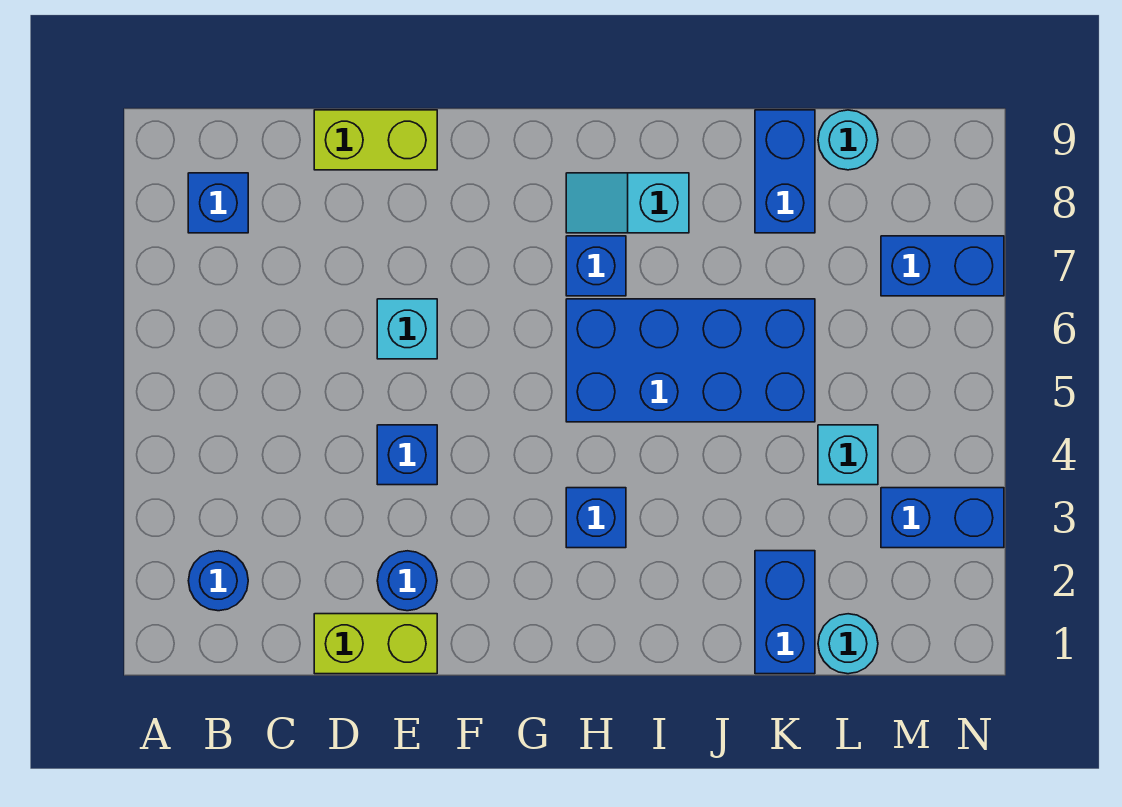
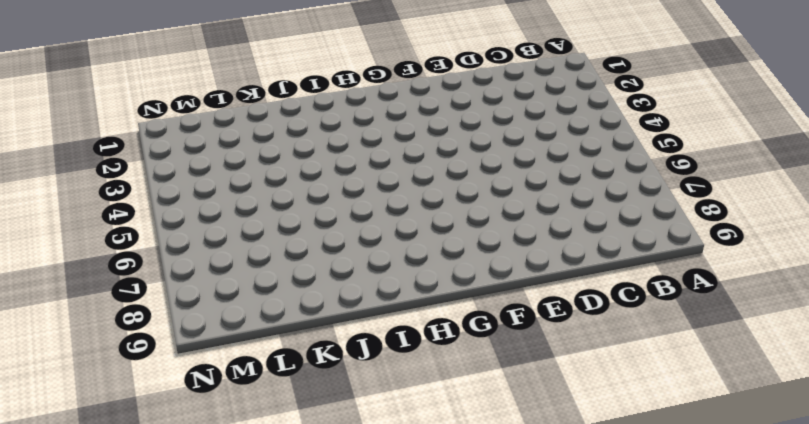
none -> blue round brick B2 level 1
none -> blue brick B8 level 1
none -> lime brick D1:E1 level 1

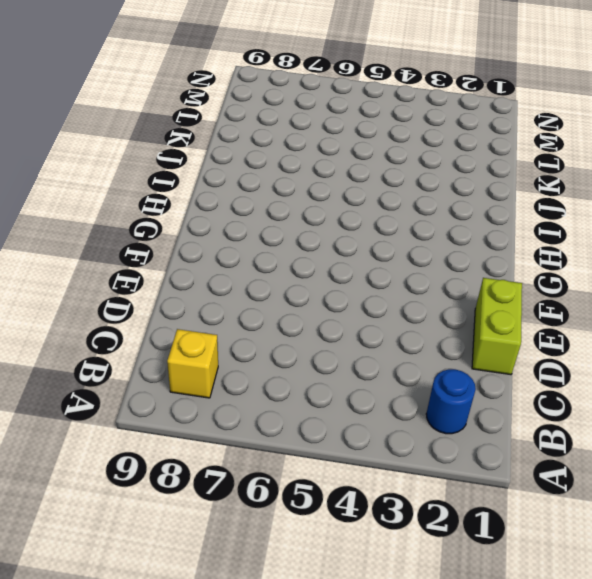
yellow brick B8 level 1 -> blue brick B8 level 1
none -> lime brick D9:E9 level 1
none -> blue round brick E2 level 1
none -> blue brick E4 level 1

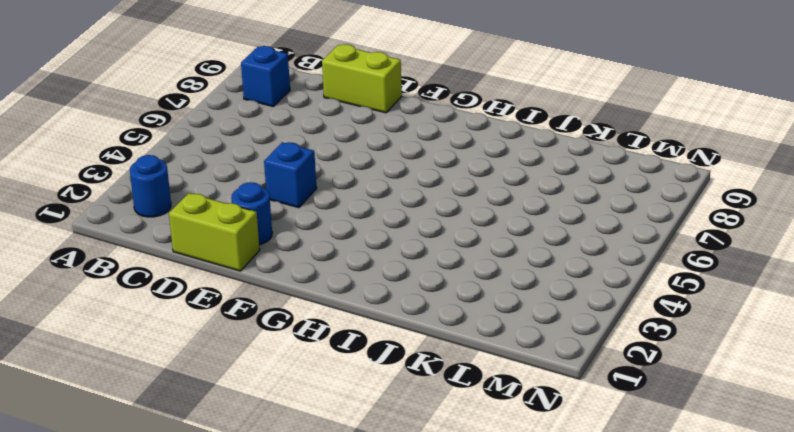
none -> cyan brick E6 level 1
none -> blue brick H3 level 1
none -> blue brick H5:K6 level 1

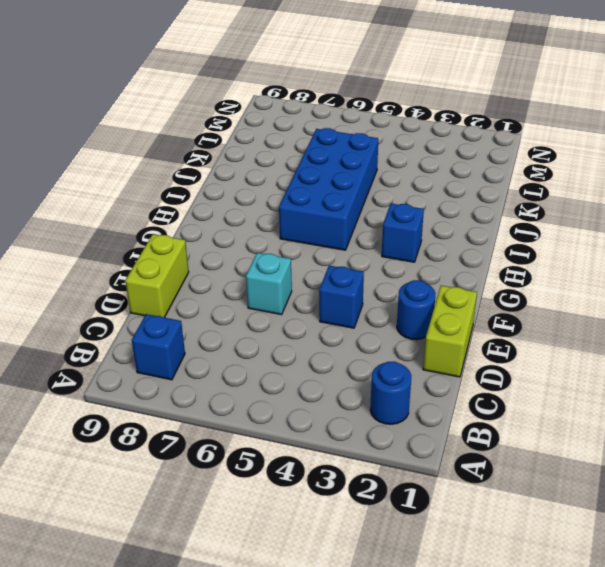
none -> blue brick H7 level 1
none -> cyan slope H8:I8 level 1 top I
none -> blue brick K1:K2 level 1

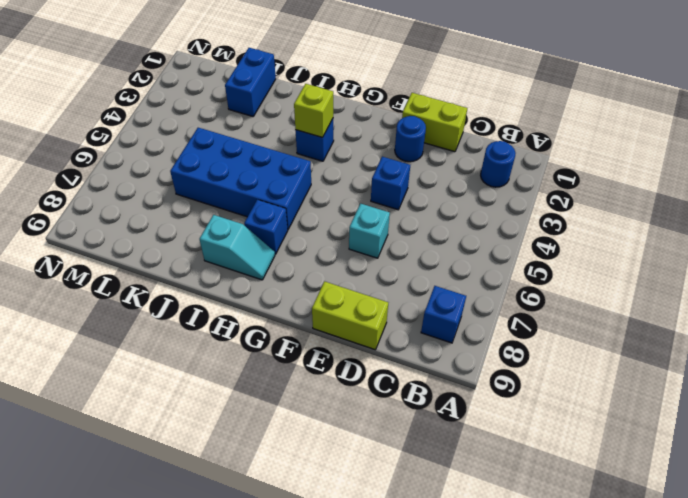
lime brick H3 level 2 -> none
none -> blue brick K8:K9 level 1
none -> cyan round brick L1 level 1
none -> cyan brick L4 level 1

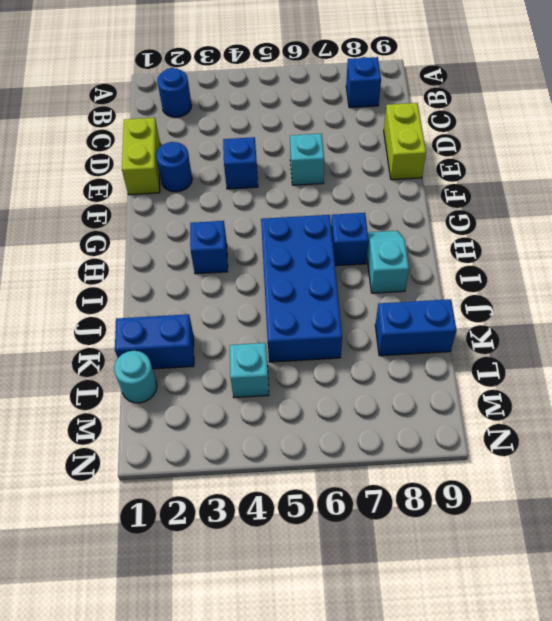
none -> cyan round brick L9 level 1
none -> blue brick M3:N3 level 1
none -> blue brick M7:N7 level 1

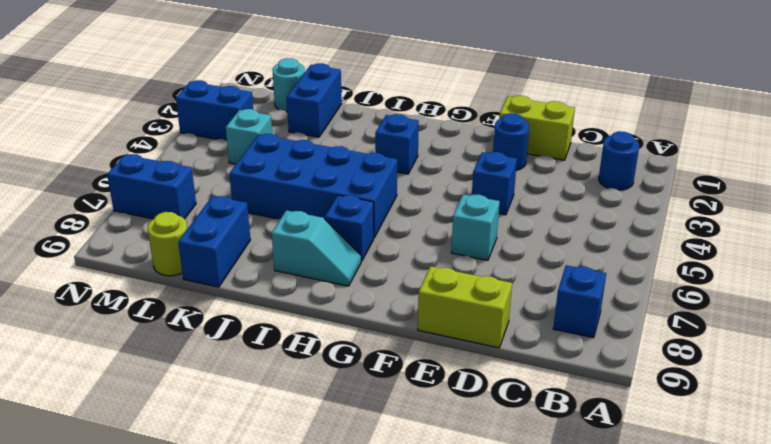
lime round brick L9 level 1 -> cyan round brick L9 level 1

